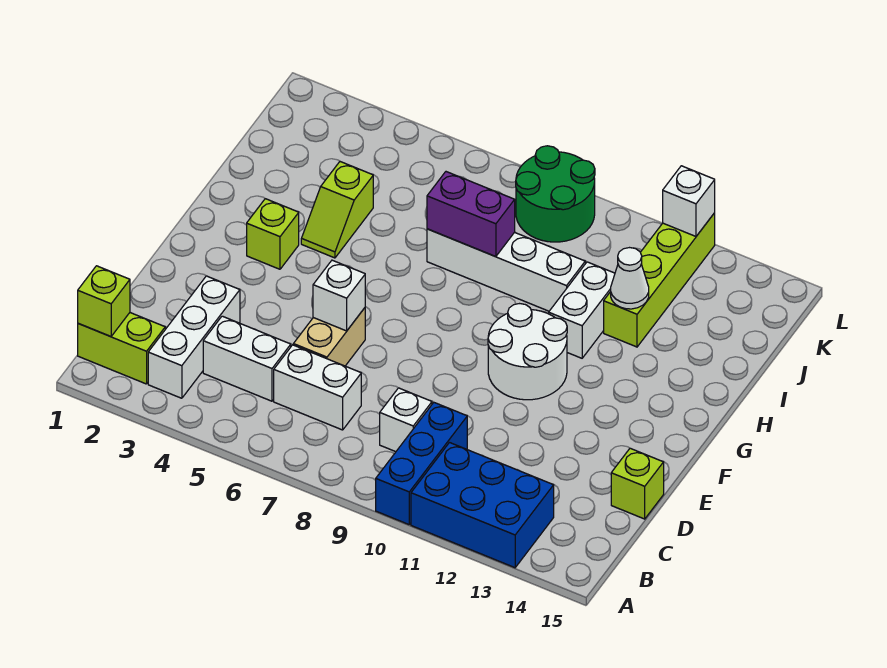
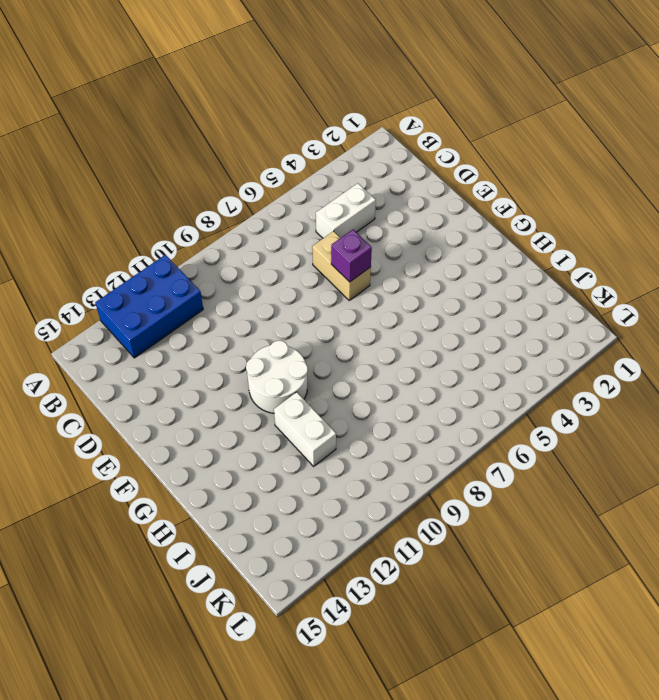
purple brick E6 level 2 -> white brick E6 level 2
none -> blue brick A10:C10 level 1
none -> lime brick B1:B2 level 1
none -> white brick B3:D3 level 1

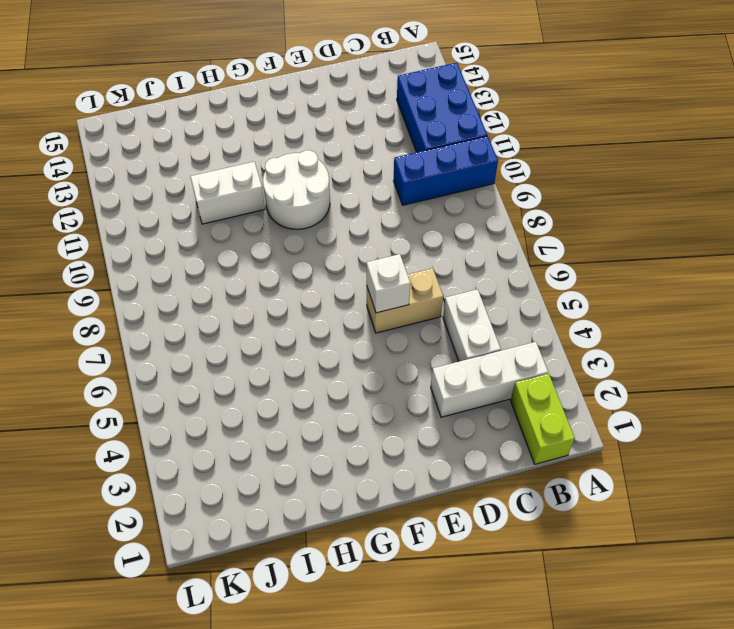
none -> white brick C6:C7 level 1
none -> white brick C9 level 1
none -> lime brick D15 level 1

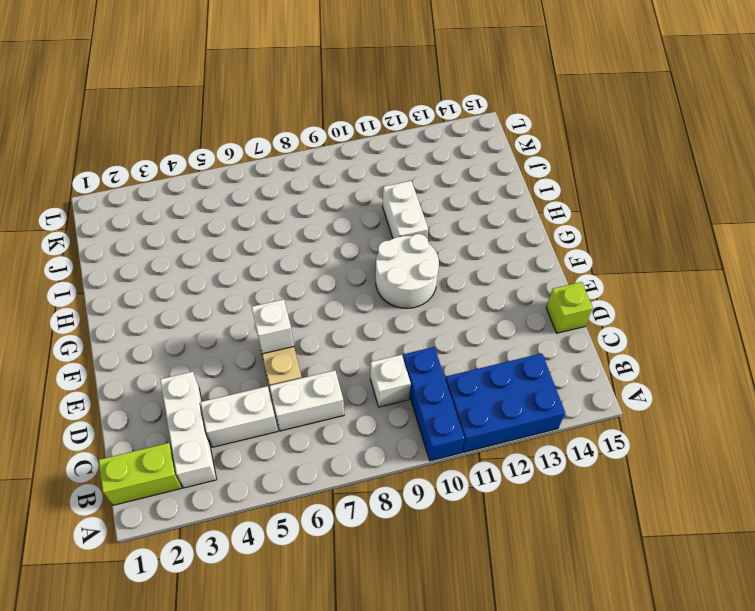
none -> lime brick G3 level 1
none -> lime slope H4:I4 level 1 top I
none -> white brick I7:I10 level 1

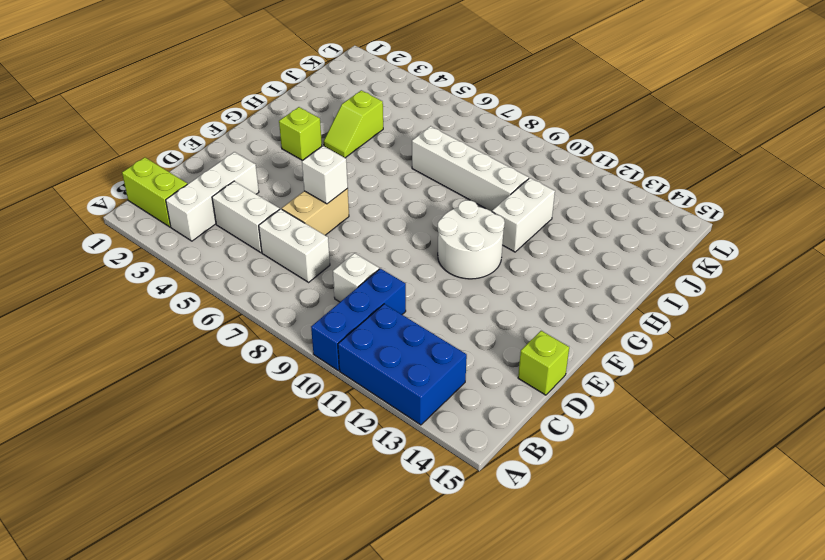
none -> lime brick I12:L12 level 1
none -> green round brick K8:L9 level 1
none -> lime brick B1 level 2

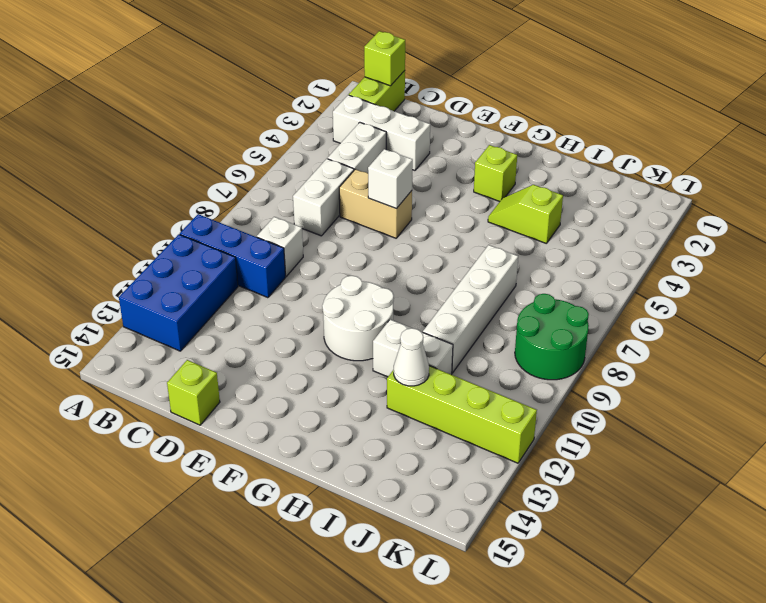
none -> purple brick I7:I8 level 2
none -> white brick L12 level 2

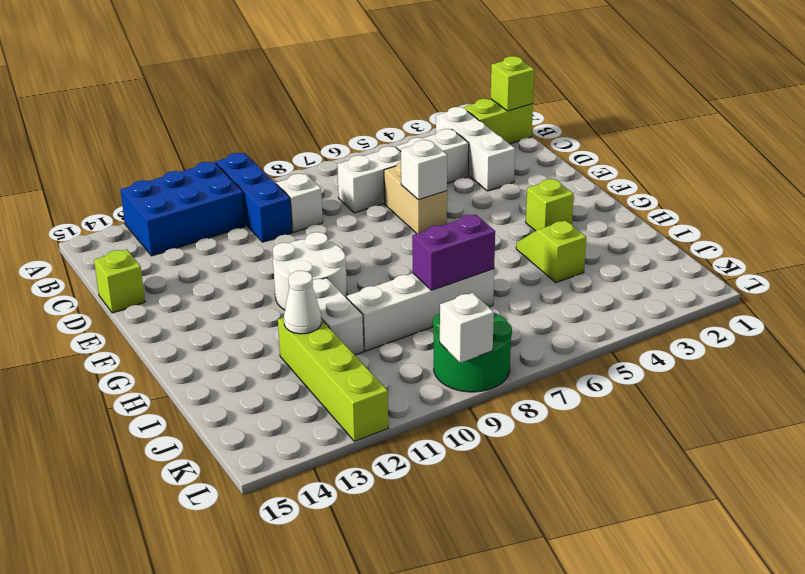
white brick L9 level 2 -> white brick L12 level 2

